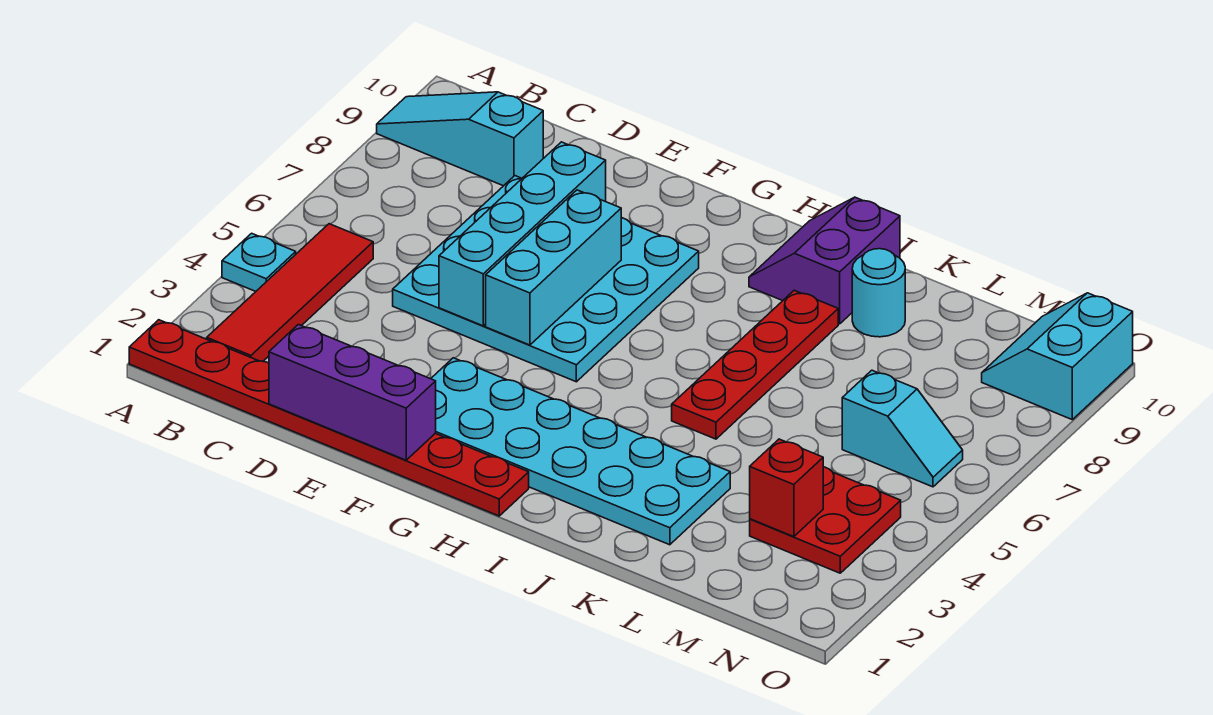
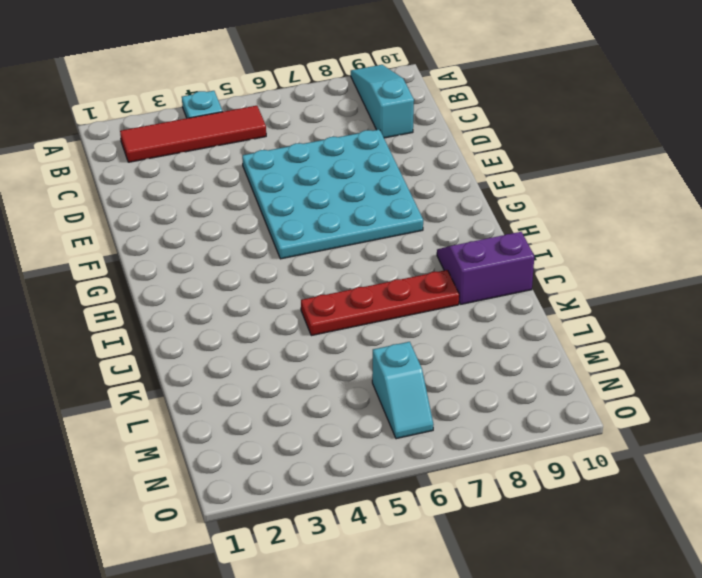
none -> red plate A1:H1 level 1
none -> cyan plate F2:K3 level 1
none -> cyan round brick K9 level 1

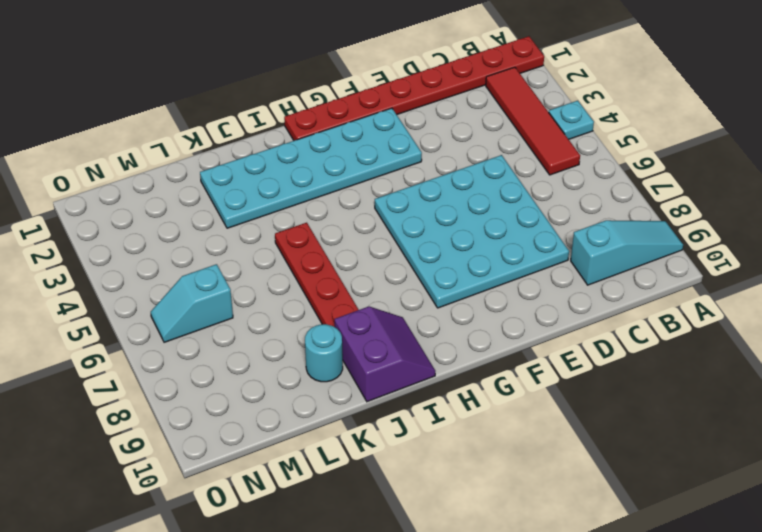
none -> red plate M3:N4 level 1
none -> cyan slope N9:O10 level 1 top O
none -> purple brick D1:F1 level 2

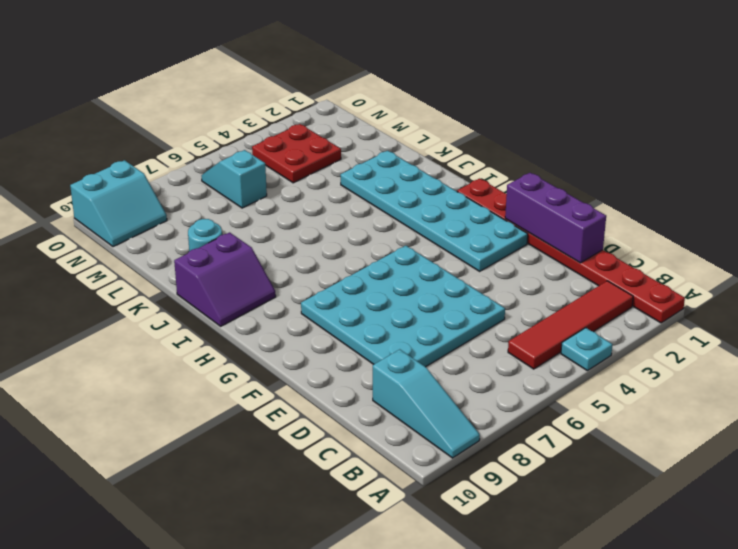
none -> red plate J5:J8 level 1
none -> cyan brick E5:E8 level 2
none -> cyan brick F5:F7 level 2

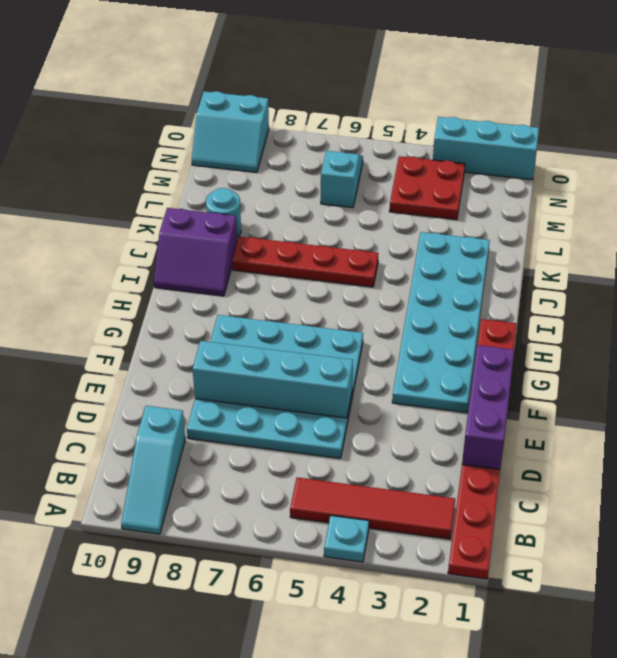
cyan brick O1:O3 level 1 -> cyan brick F5:F7 level 2
none -> red brick M3 level 2

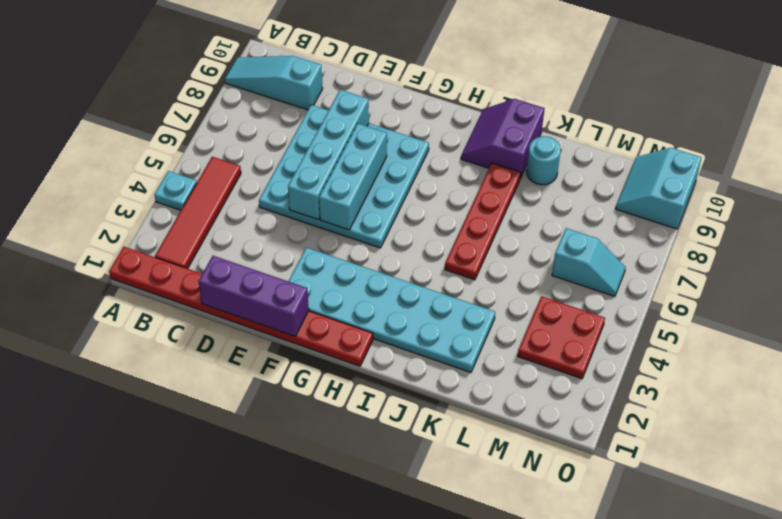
none -> red brick M3 level 2

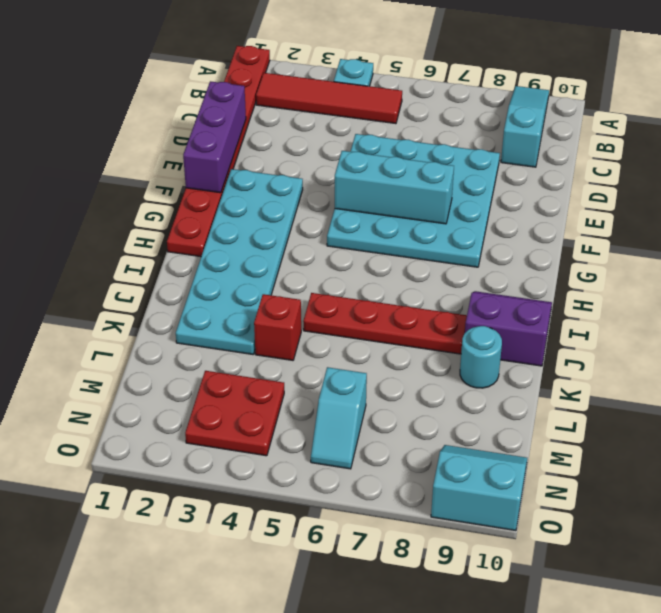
red brick K4 level 1 -> red brick M3 level 2
none -> cyan brick E5:E8 level 2

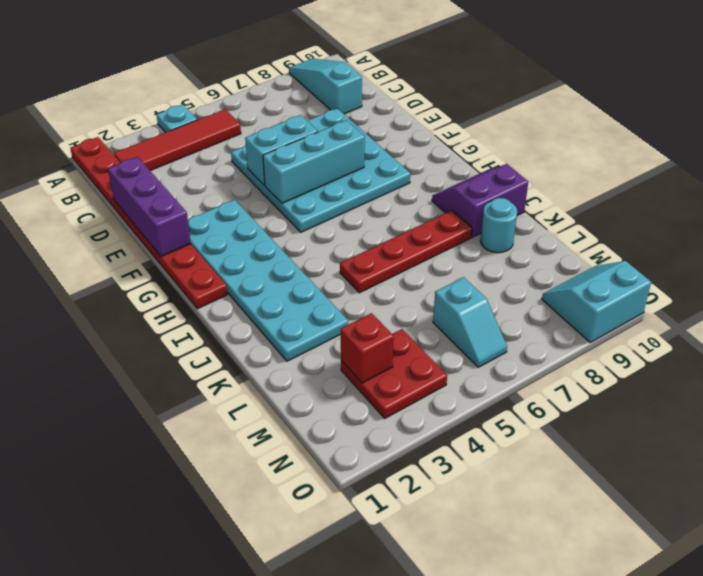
cyan brick E5:E6 level 2 -> cyan brick E5:E8 level 2

